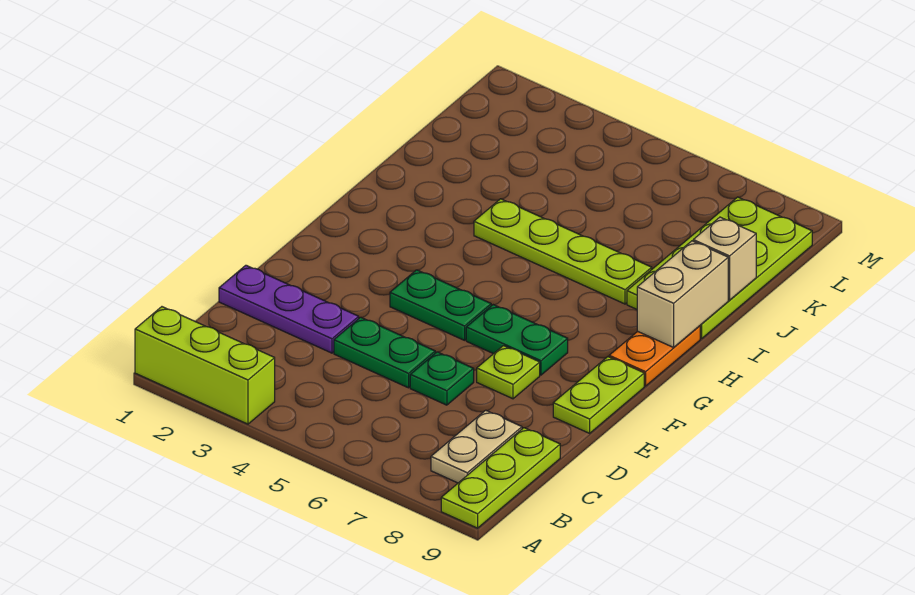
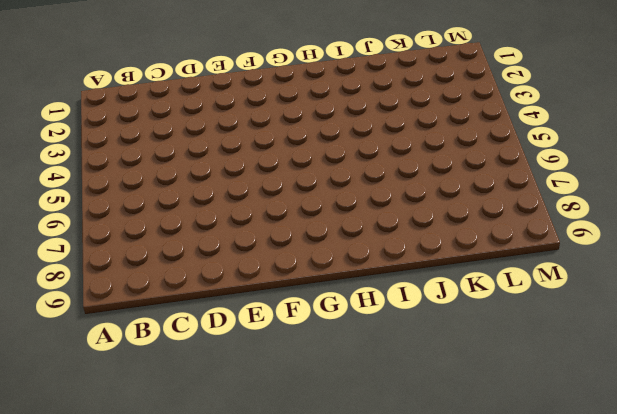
none -> lime brick A1:A3 level 1
none -> lime plate A9:C9 level 1
none -> tan plate B8:C8 level 1

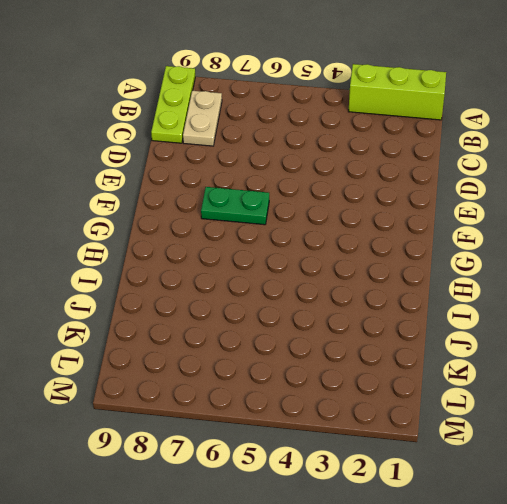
none -> purple plate D1:D3 level 1
none -> green plate D4:D5 level 1
none -> green plate D6 level 1

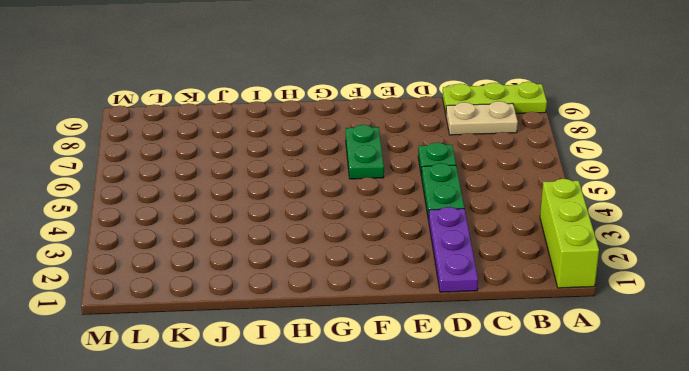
none -> lime plate E7 level 1
none -> lime plate E9:F9 level 1
none -> green plate F4:F5 level 1

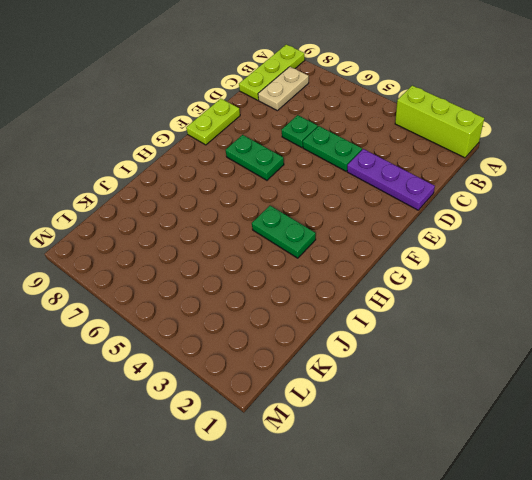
green plate H3:H4 level 1 -> green plate F4:F5 level 1
none -> lime plate E7 level 1
none -> orange plate G9:H9 level 1
none -> lime plate I4:I7 level 1

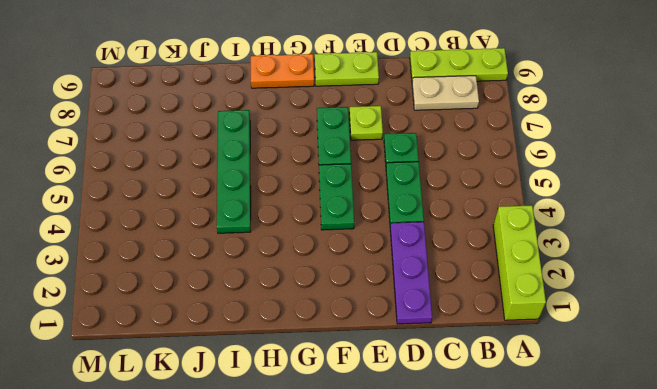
green plate I4:I7 level 1 -> lime plate I4:I7 level 1
none -> lime plate I8:L9 level 1
none -> tan brick H9:I9 level 2
none -> tan brick J9 level 2

